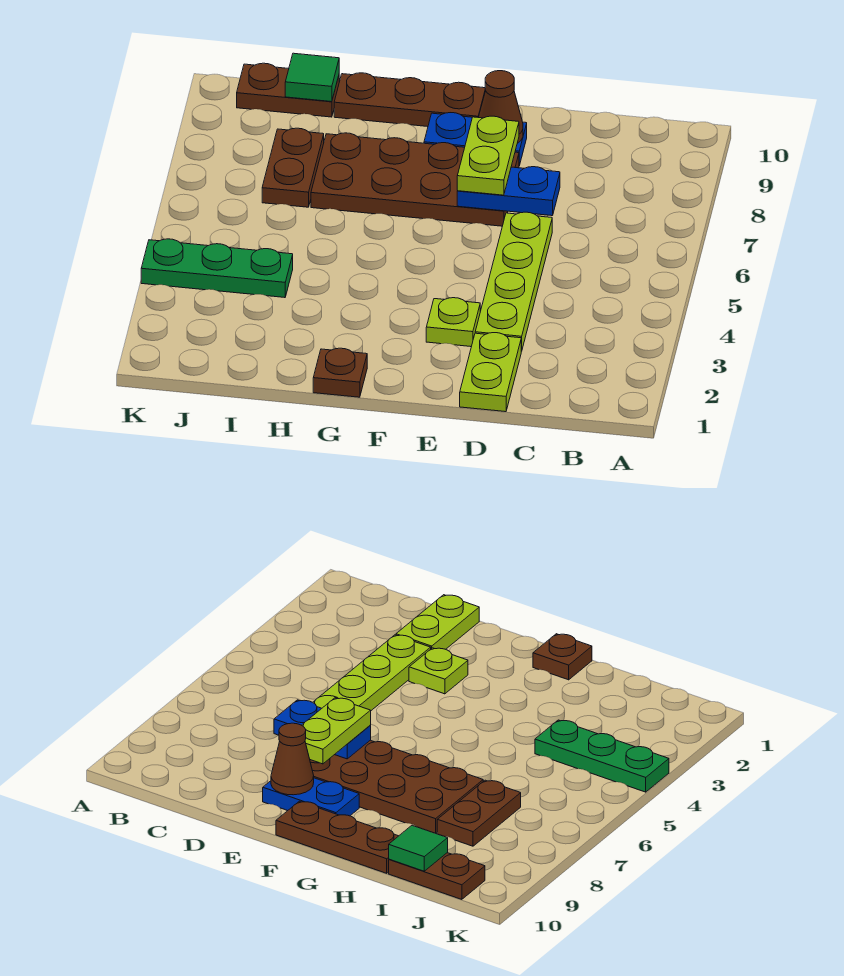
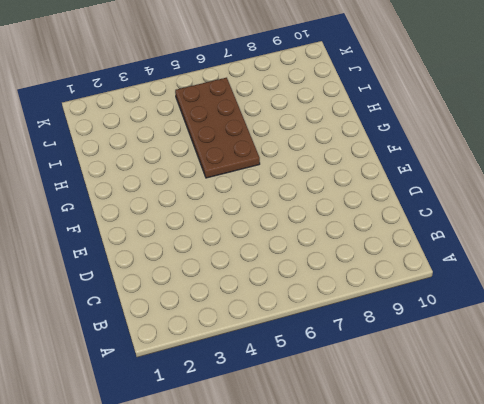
brown plate G5:J6 level 1 -> brown plate E7:H8 level 1
none -> lime plate D1:D2 level 1
none -> lime plate D3:D6 level 1
none -> lime plate E3 level 1

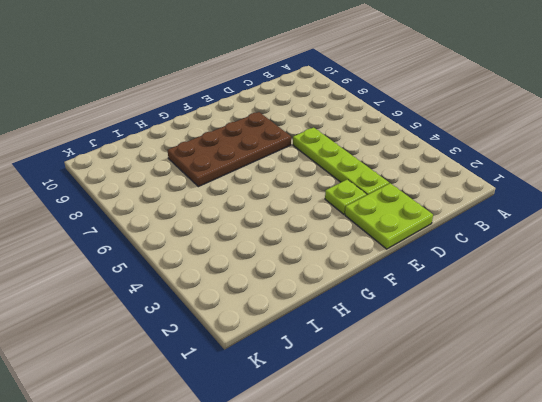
lime plate D1:E2 level 1 -> lime plate D1:D2 level 1
none -> blue plate E9:F9 level 1
none -> brown plate F10:H10 level 1
none -> brown plate G1 level 1

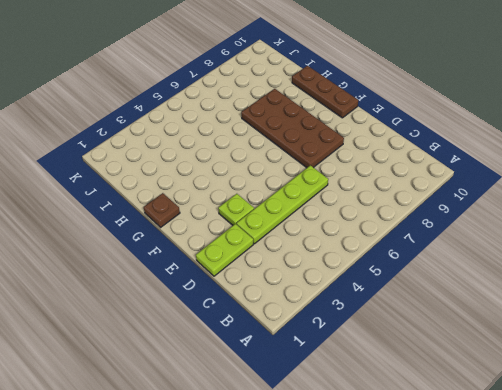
none -> blue plate E9:F9 level 1
none -> green plate I4:K4 level 1
none -> brown plate I7:I8 level 1

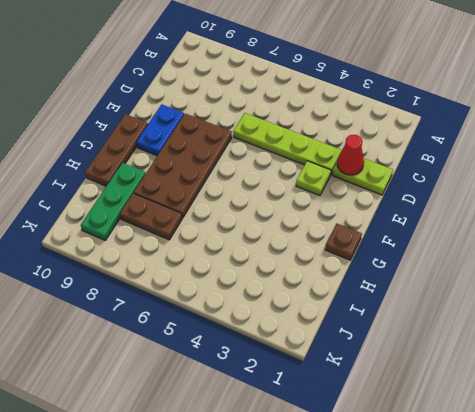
red cone D2 level 2 -> none
green plate H9:J9 level 1 -> green plate I4:K4 level 1
none -> brown plate I10:J10 level 1
none -> blue plate D7:E7 level 2
none -> brown cone E9 level 2

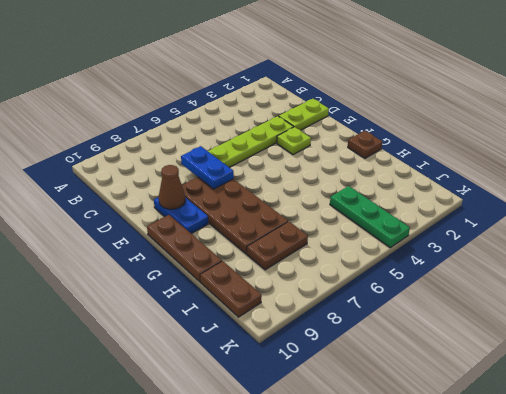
none -> green tile I10 level 2
none -> lime plate E7:E8 level 3

